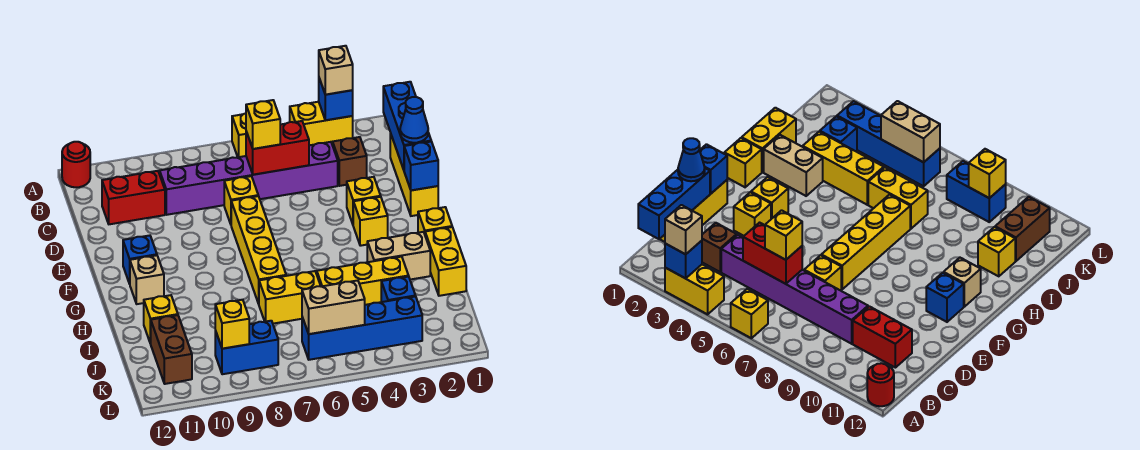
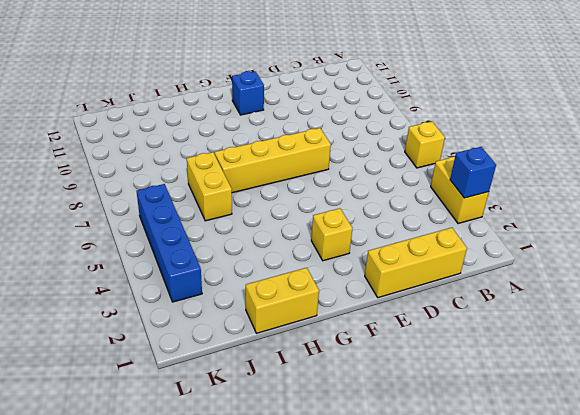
none -> red round brick A12 level 1
none -> brown brick C3 level 1
none -> purple brick C4:C9 level 1
none -> red brick C10:C11 level 1

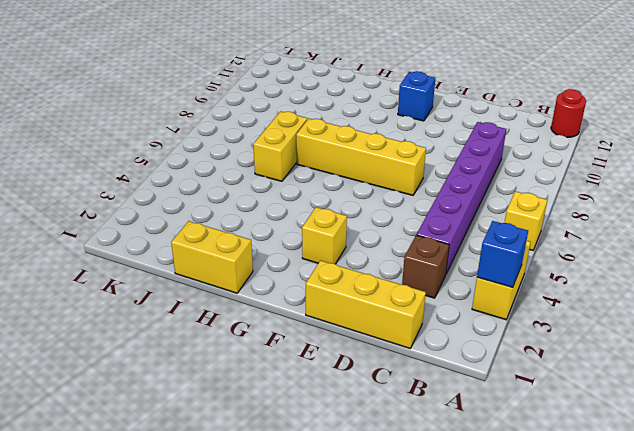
none -> red brick C10:C11 level 1
none -> yellow brick D7 level 1
none -> yellow brick E3 level 1
none -> yellow brick G1 level 1

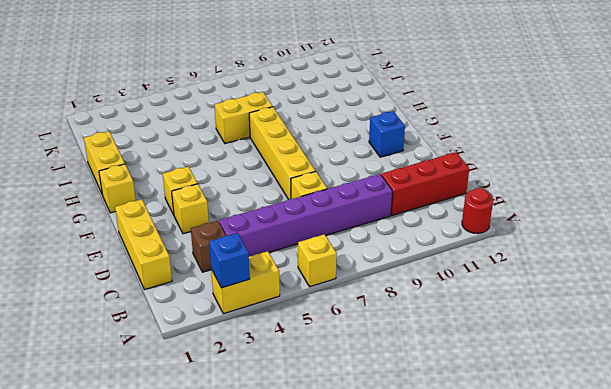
red brick C10:C12 level 1 -> red brick C10:C11 level 1
none -> tan brick G11 level 1
none -> tan brick H2:H3 level 1
none -> yellow brick I3:I5 level 1
none -> yellow brick I11 level 1

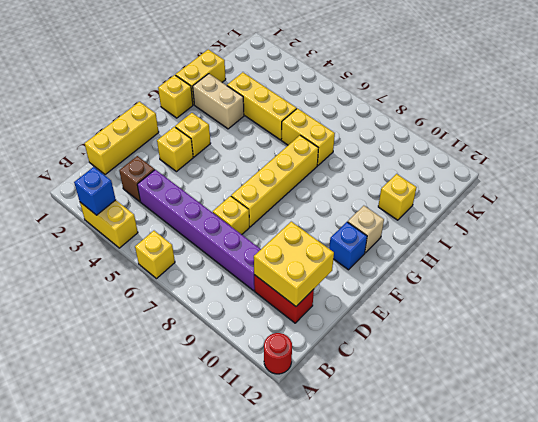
yellow brick C10:D11 level 2 -> none
none -> blue brick J3 level 1
none -> brown brick J11:K11 level 1
none -> blue brick K3:K6 level 1
none -> blue brick K8:K9 level 1

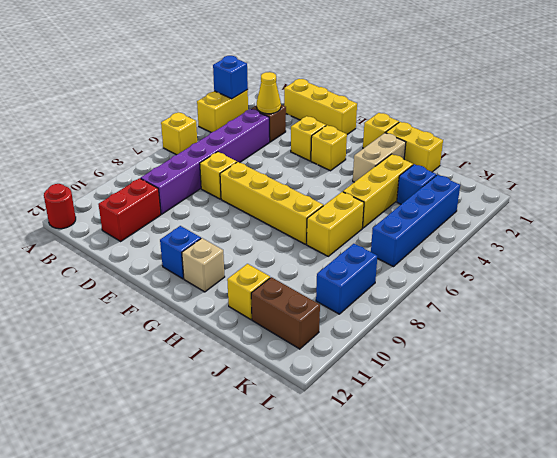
yellow cone C3 level 2 -> none
none -> blue brick B1:D1 level 2
none -> red brick C5:C6 level 2
none -> blue brick E1 level 2
none -> tan brick K5:K6 level 2

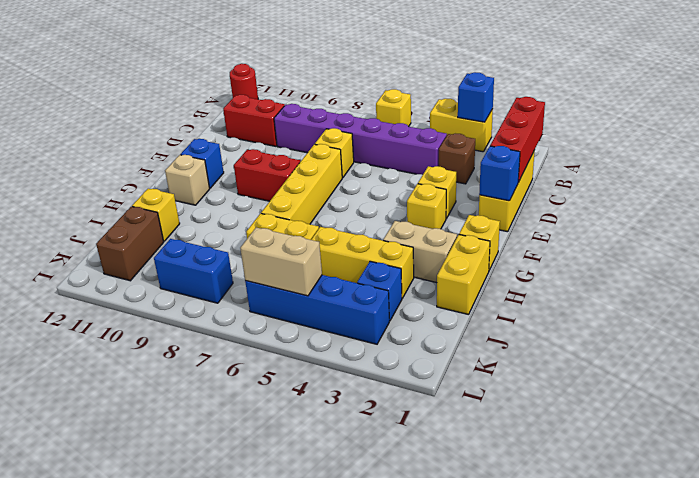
red brick B1:D1 level 2 -> blue brick B1:D1 level 2
red brick F8:F9 level 1 -> red brick C5:C6 level 2
none -> yellow brick K9 level 2
none -> tan brick A3 level 3
none -> yellow brick C6 level 3
none -> blue cone D1 level 3

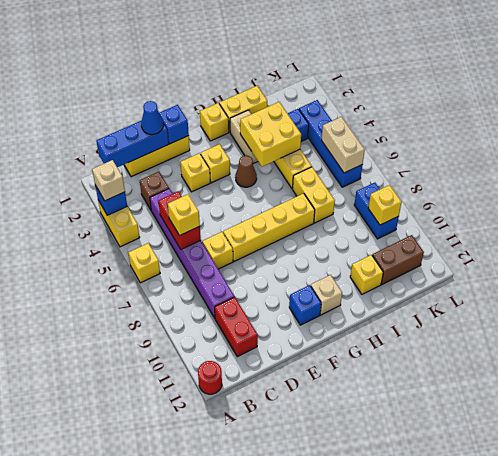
brown cone G4 level 1 -> none
yellow brick H3:I4 level 2 -> none

